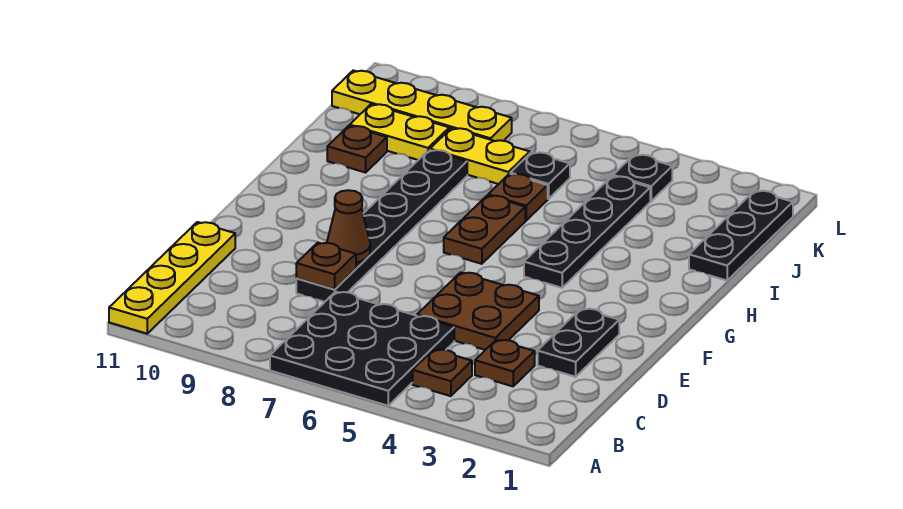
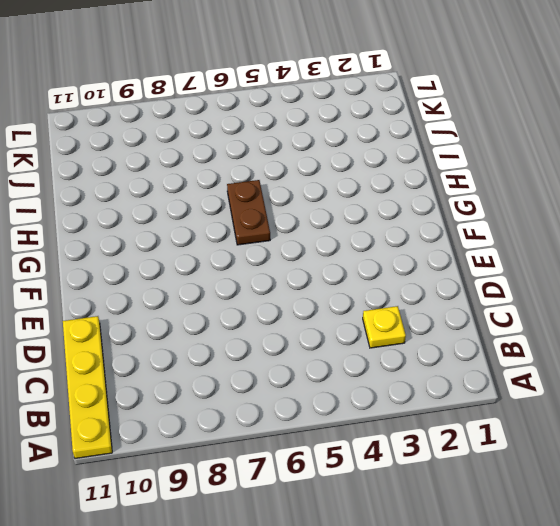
yellow plate C3 level 1 -> brown plate C3 level 1
none -> black plate A5:C7 level 1
none -> brown plate B4 level 1
none -> black plate D2:E2 level 1

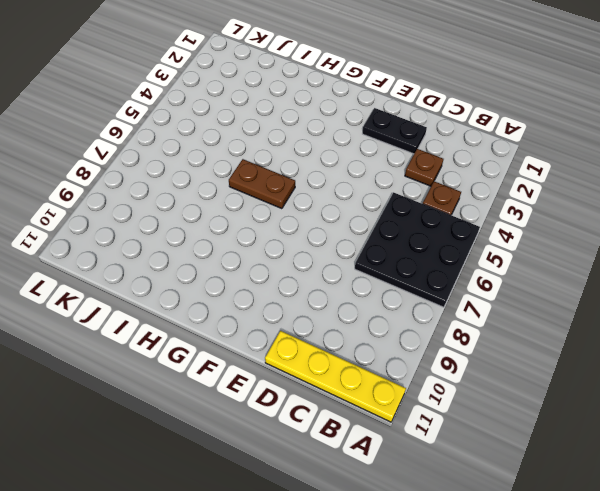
none -> brown plate D4:E5 level 1
none -> black plate D8:I8 level 1
none -> black plate G4:J4 level 1

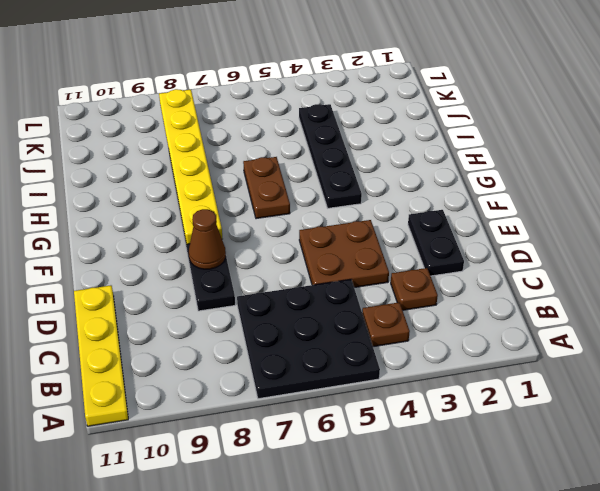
yellow plate F8:K8 level 2 -> none
none -> black plate I1:K1 level 1
none -> brown plate I6 level 1
none -> brown plate I10 level 1

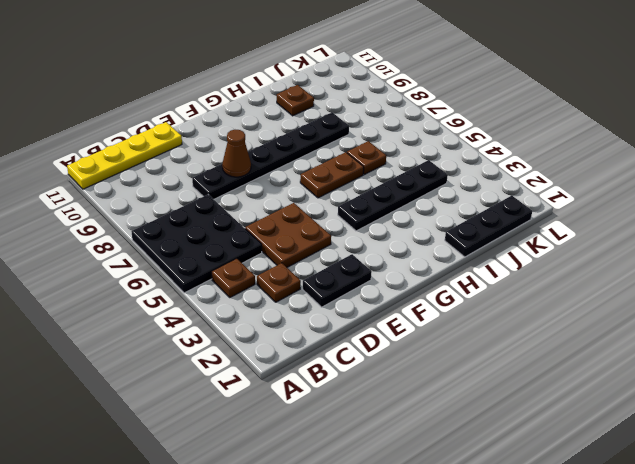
none -> black plate J6 level 1
none -> yellow plate J7:J8 level 1
none -> yellow plate J9:J10 level 1

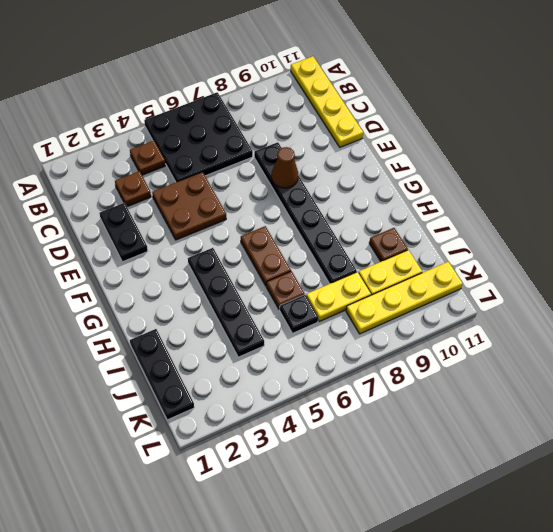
none -> black plate K4 level 1
none -> brown plate D8 level 2

